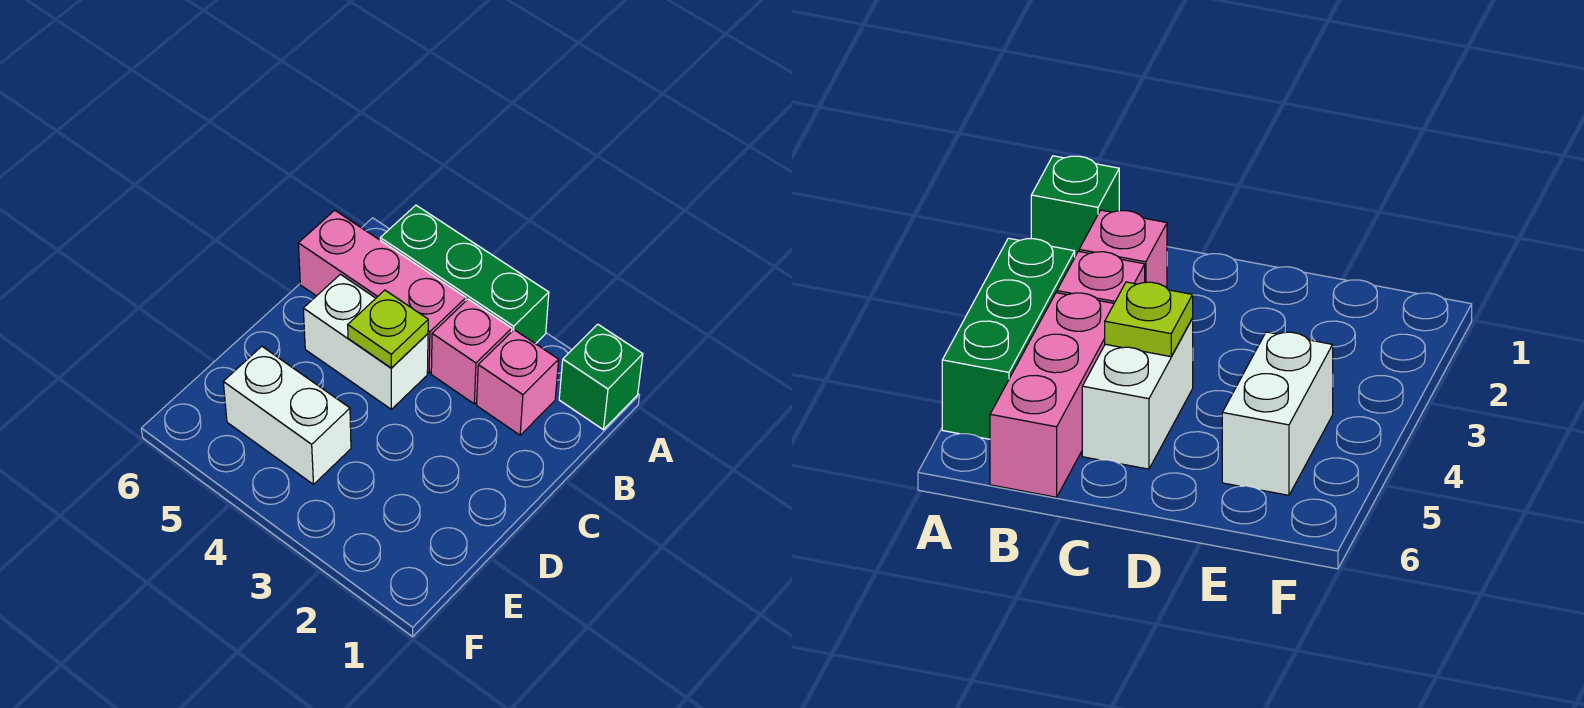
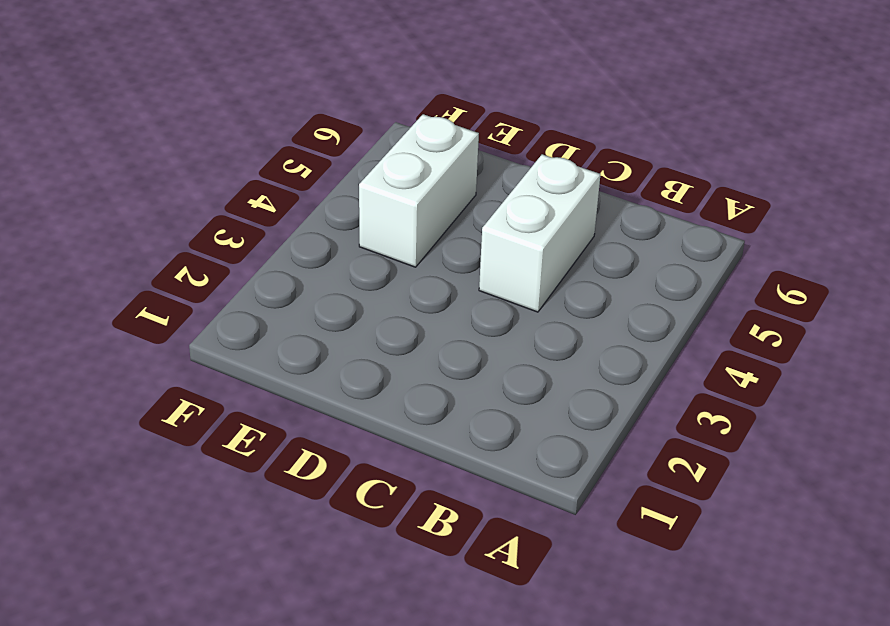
none -> green brick A1 level 1
none -> green brick A3:A5 level 1

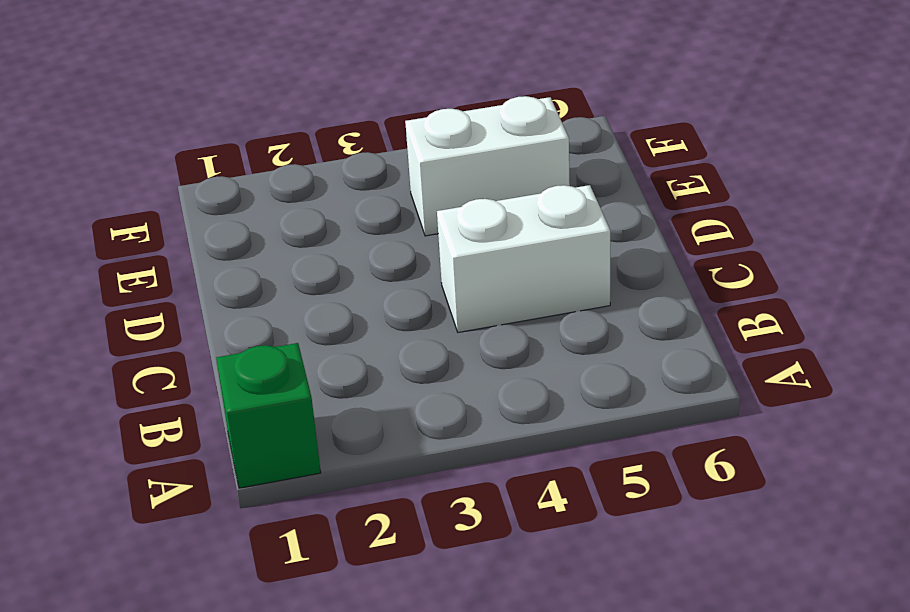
none -> green brick A3:A5 level 1
none -> pink brick B2 level 1

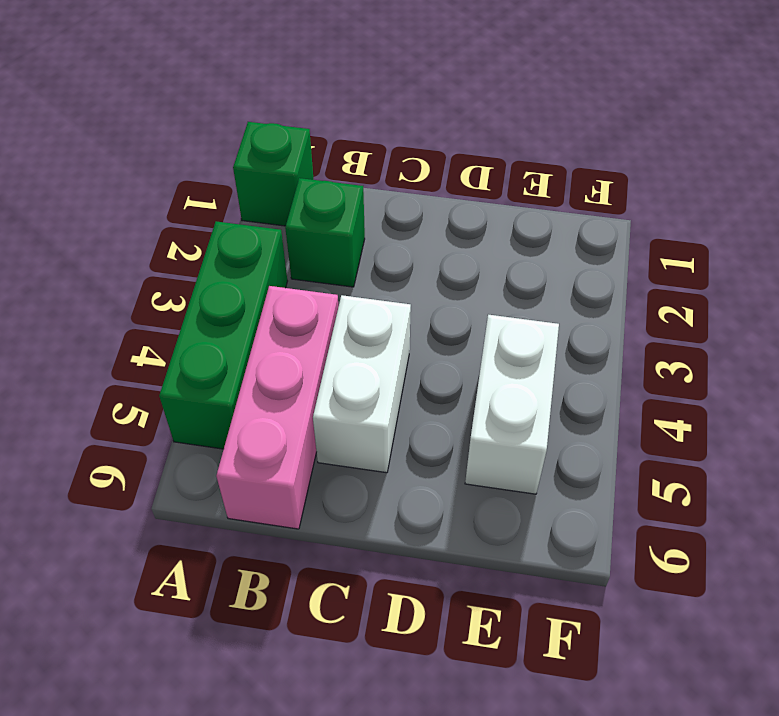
green brick B2 level 1 -> pink brick B2 level 1
none -> pink brick B3 level 1
none -> lime plate C4 level 2

